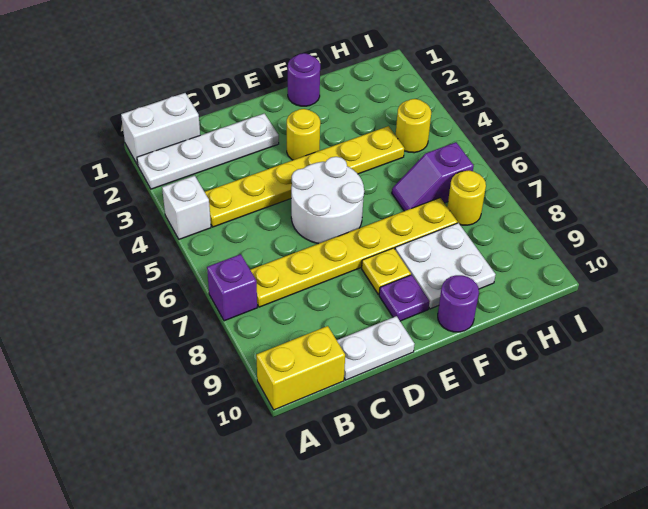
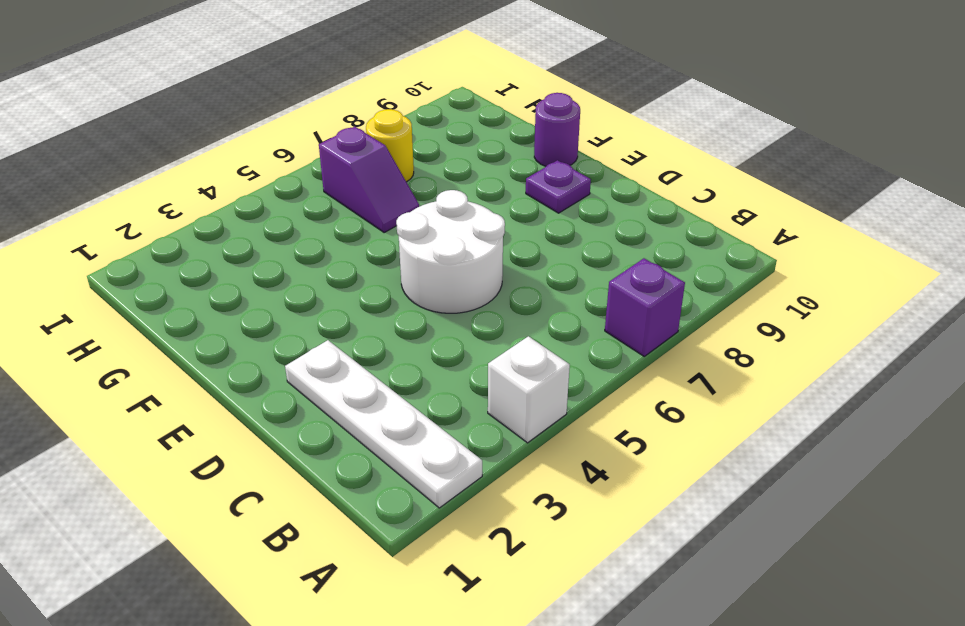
none -> white brick A1:B1 level 1
none -> yellow brick A10:B10 level 1
none -> yellow plate B4:G4 level 1

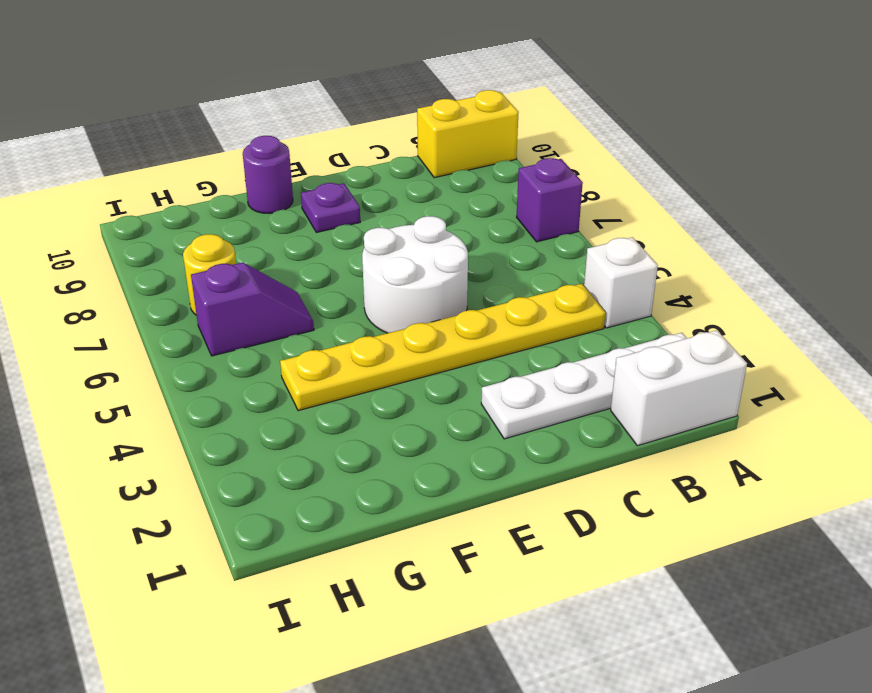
none -> yellow plate B7:G7 level 1
none -> white plate C10:D10 level 1
none -> yellow round brick E3 level 1

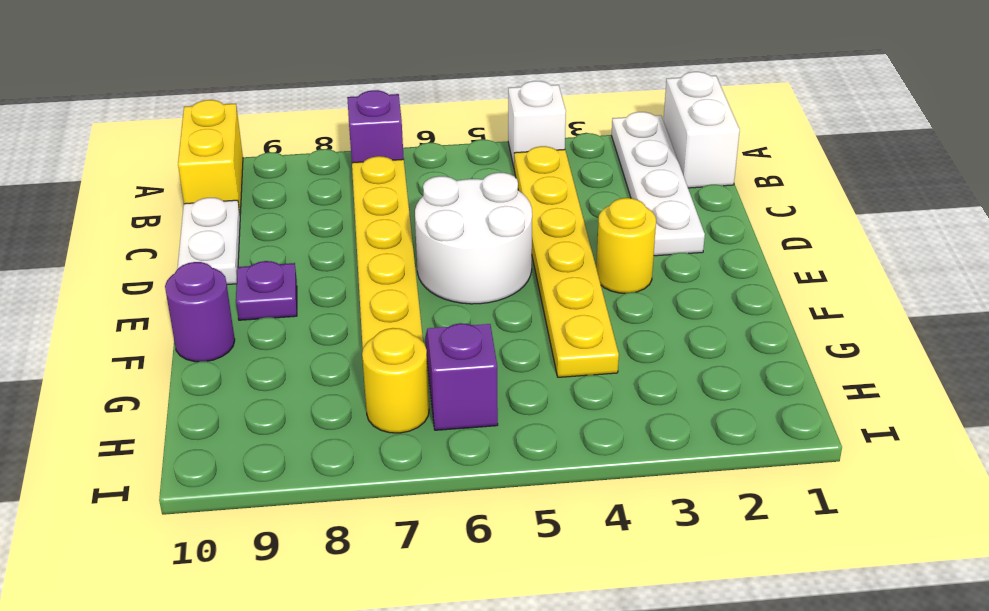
none -> yellow plate E8 level 1
none -> purple round brick F1 level 1
none -> white plate F8:G9 level 1

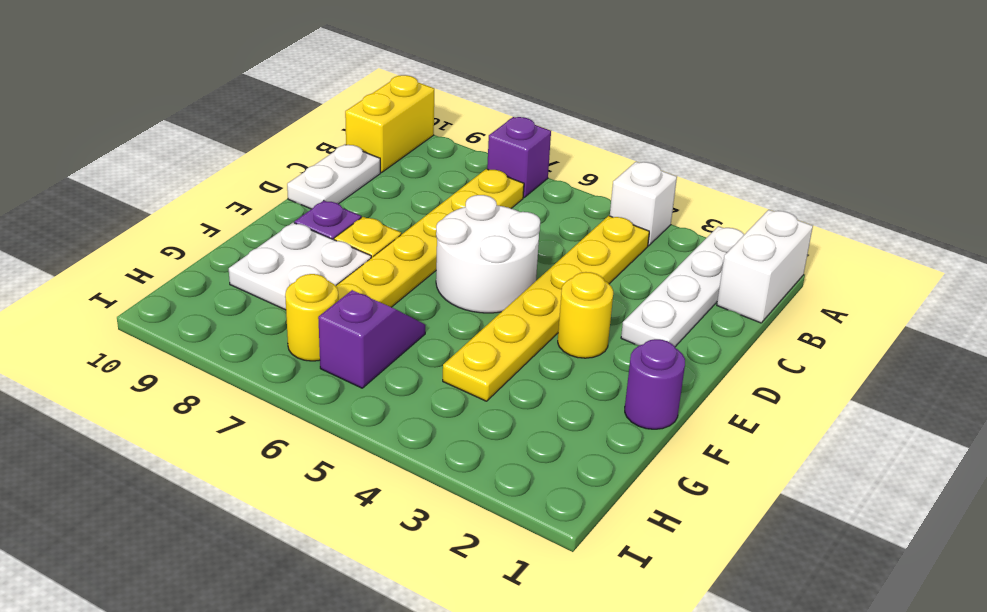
none -> purple round brick F10 level 1
none -> yellow round brick H4 level 1

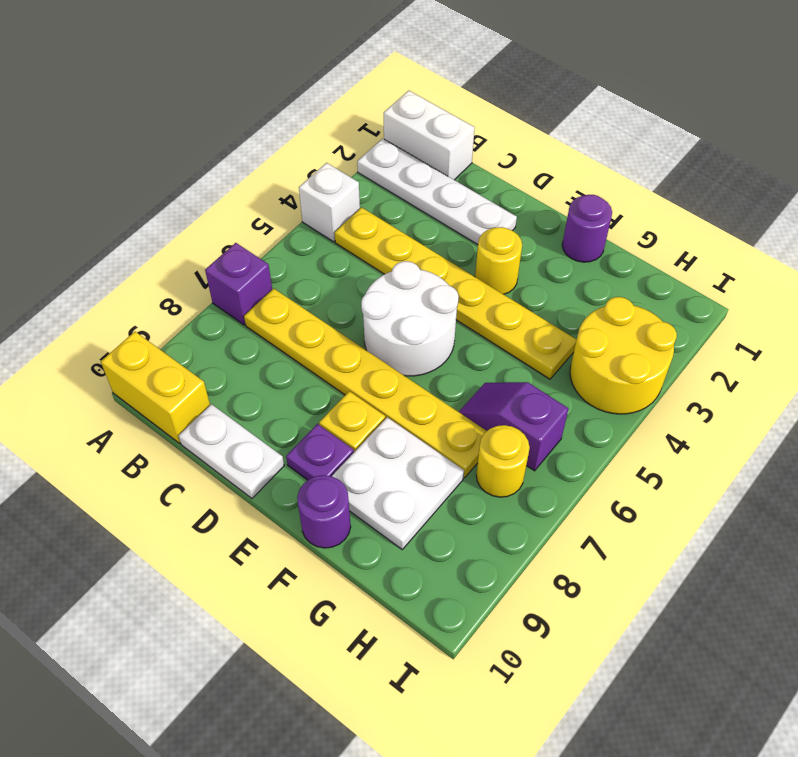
yellow round brick H3:I4 level 1 -> yellow round brick H4 level 1

